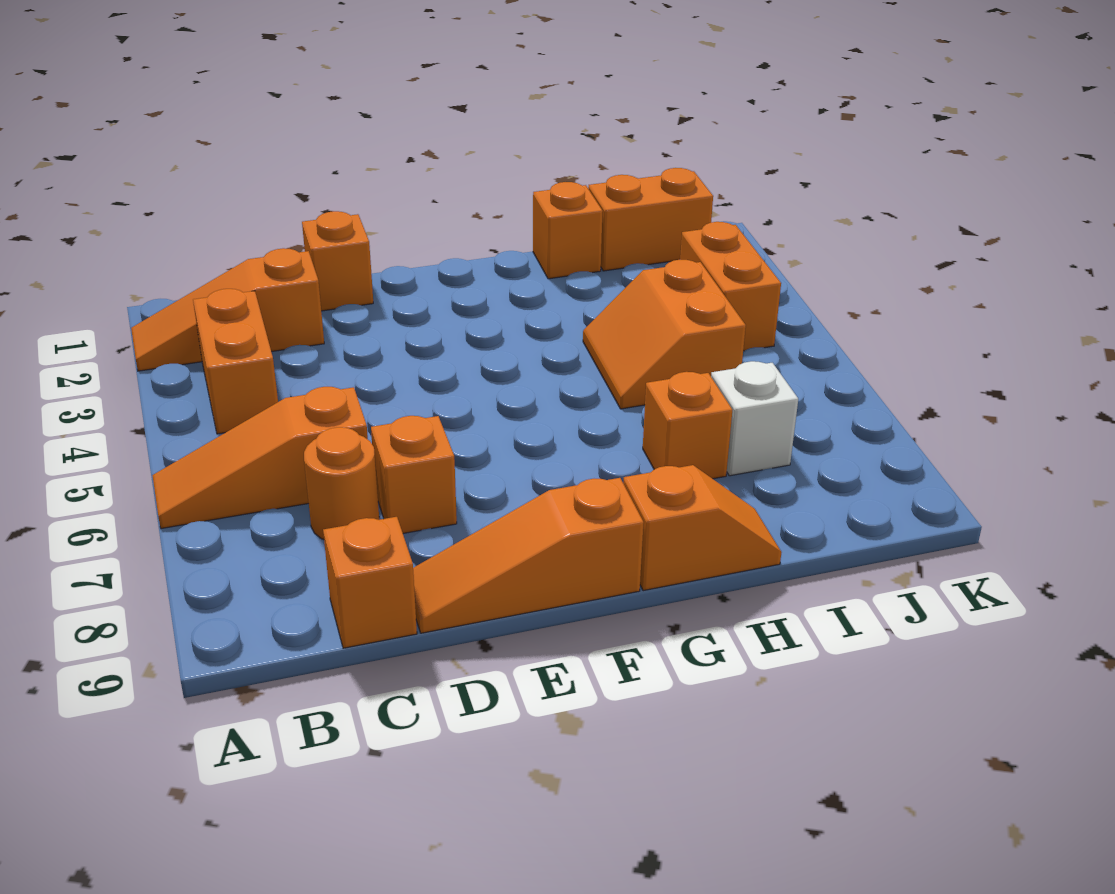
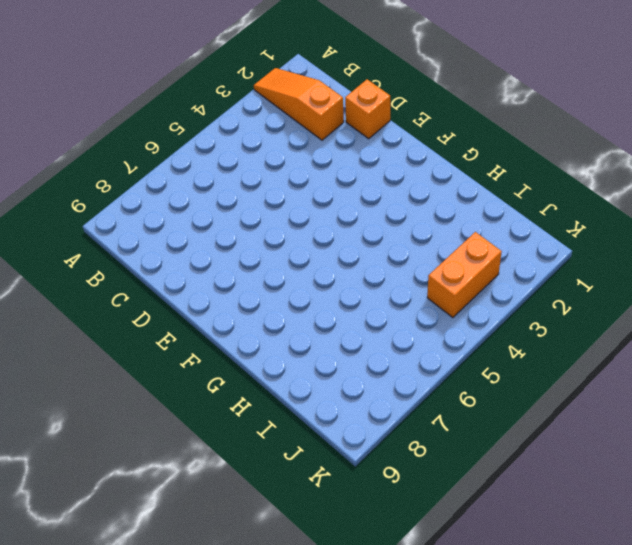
none -> orange slope A6:C6 level 1 top C
none -> orange brick B3:B4 level 1
none -> orange round brick C7 level 1

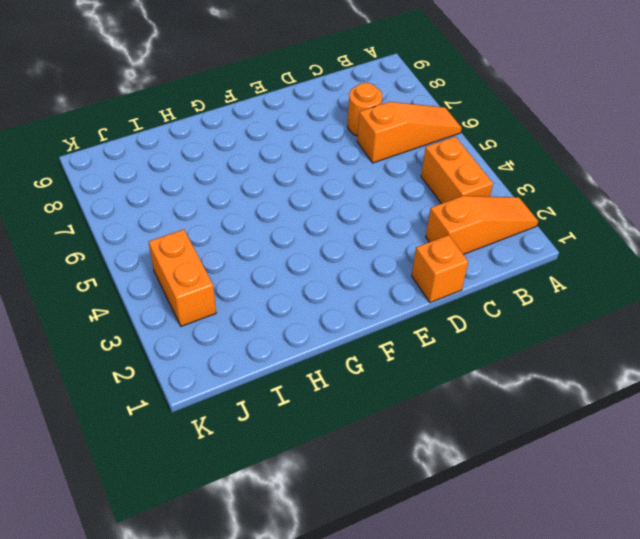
none -> orange brick C9 level 1
none -> orange brick D7 level 1
none -> orange slope D9:F9 level 1 top F

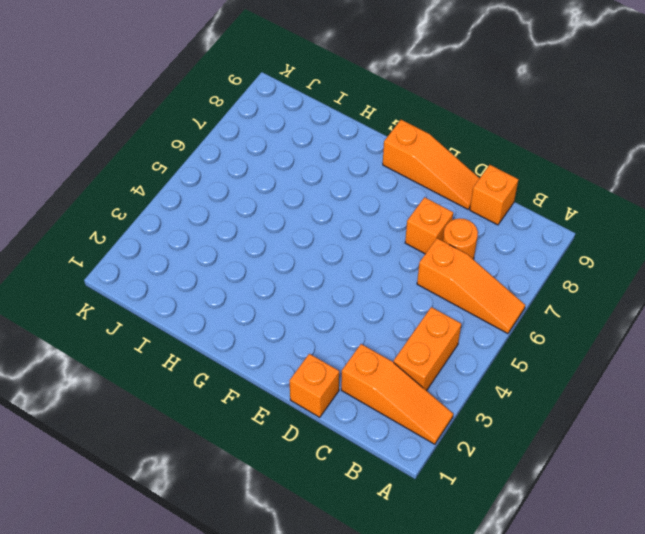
none -> orange slope G9:H9 level 1 top G
none -> orange brick H1 level 1
none -> orange slope H4:I5 level 1 top I

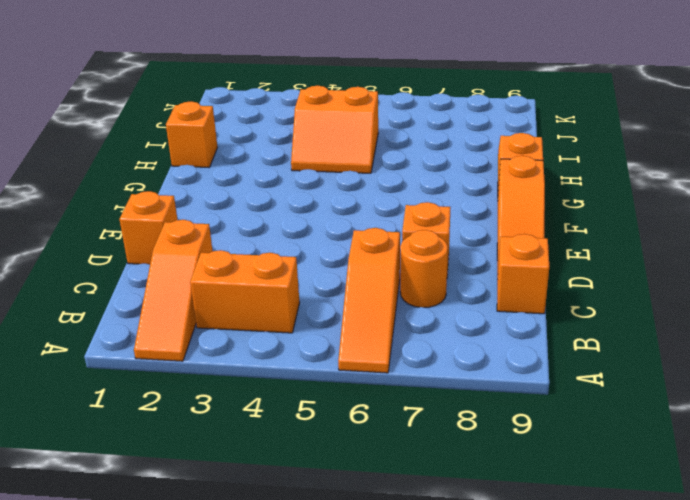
none -> orange brick H7 level 1
none -> orange brick I1:J1 level 1
none -> white brick I7 level 1

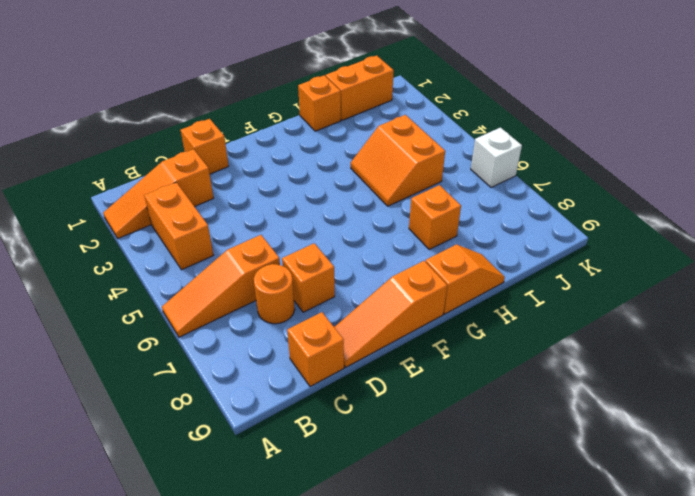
white brick K6 level 1 -> white brick I7 level 1
none -> orange brick J3:J4 level 1

